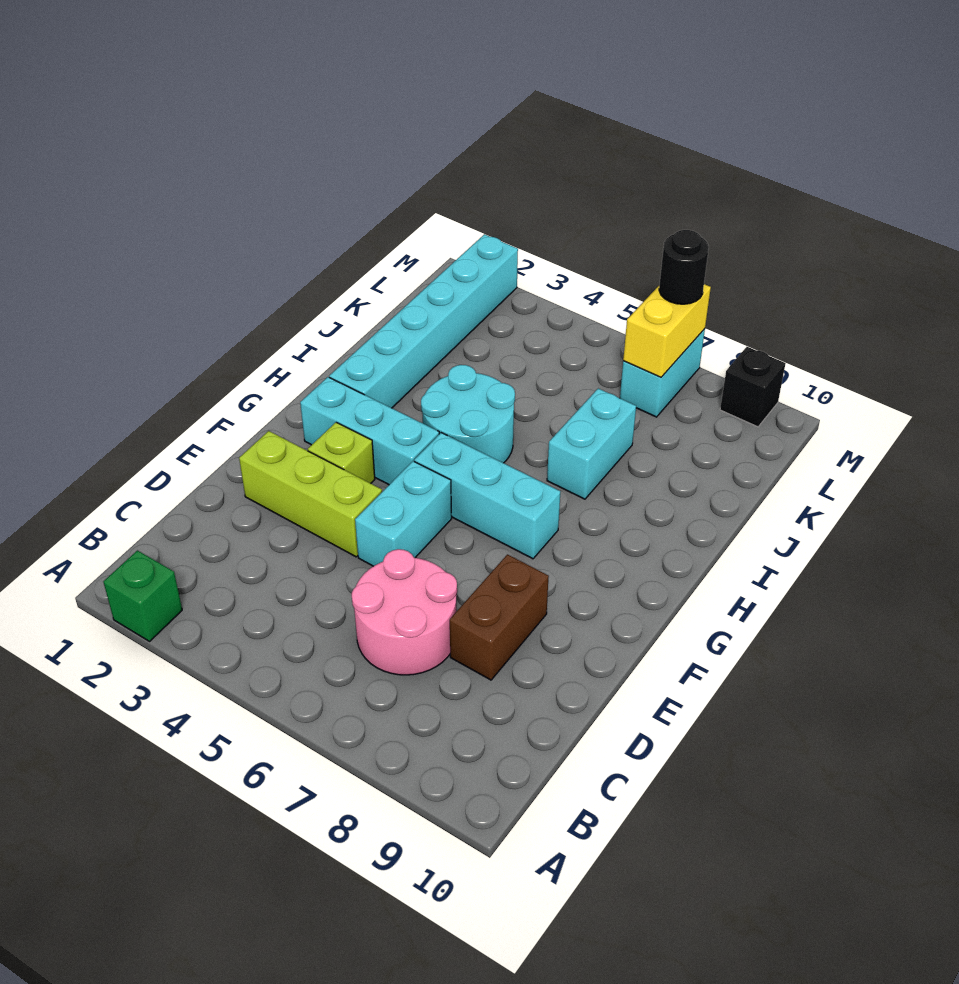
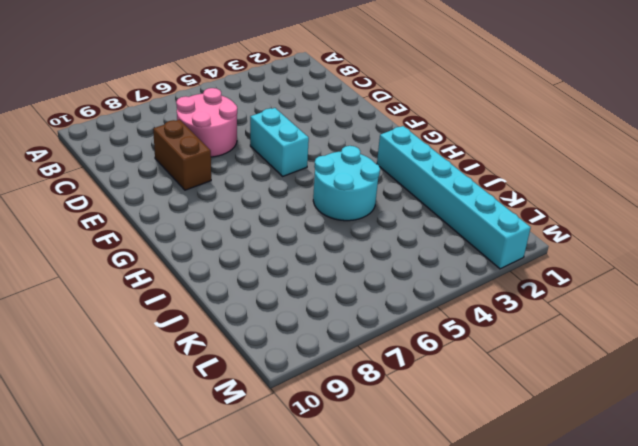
none -> green brick A2 level 1
none -> lime brick E2:E4 level 1
none -> lime brick F3 level 1

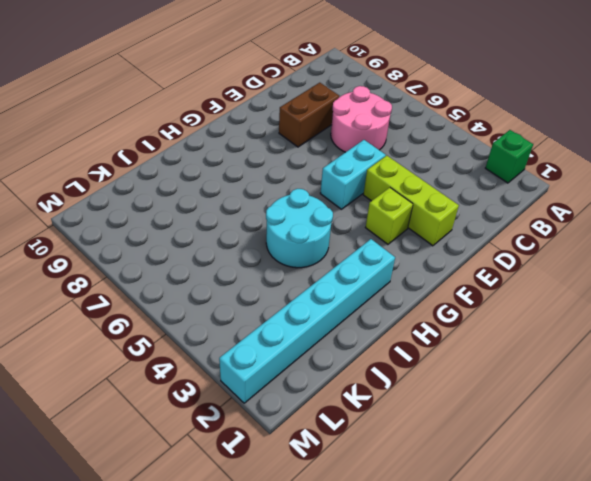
none -> cyan brick G2:G4 level 1
none -> cyan brick G5:G7 level 1
none -> cyan brick I7:J7 level 1

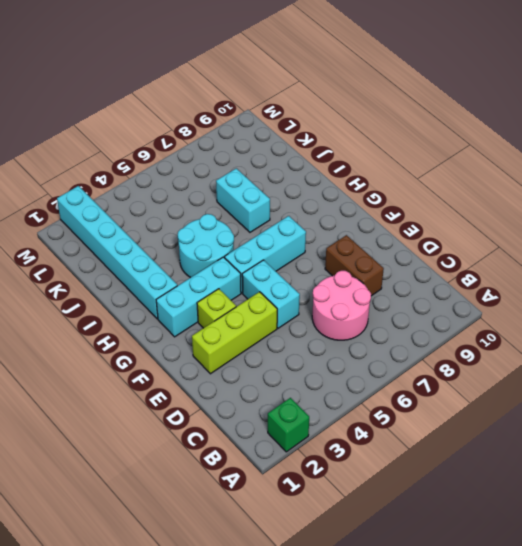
none -> cyan brick L7:M7 level 1
none -> black brick M9 level 1
none -> yellow brick L7:M7 level 2

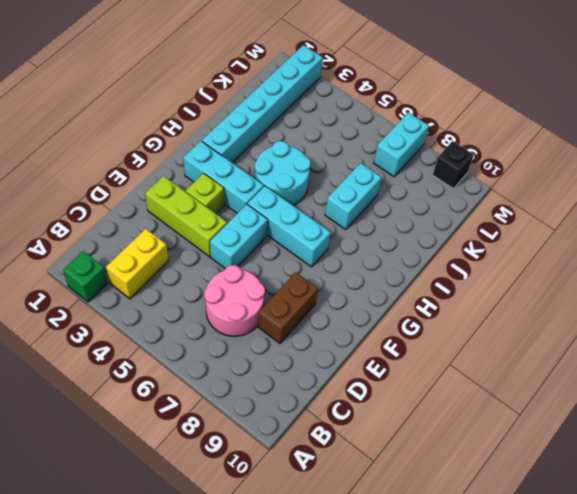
yellow brick B3:C3 level 1 -> yellow brick L7:M7 level 2
none -> black round brick M7 level 3

